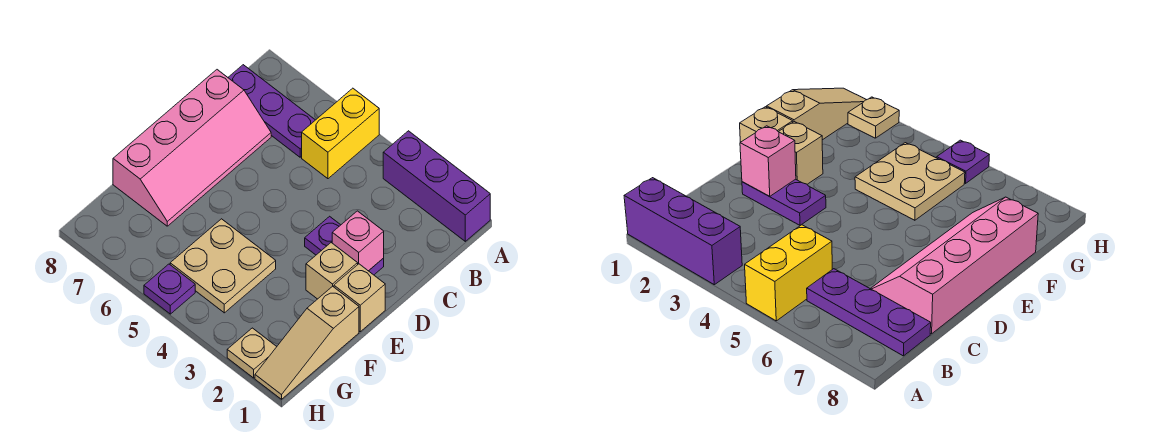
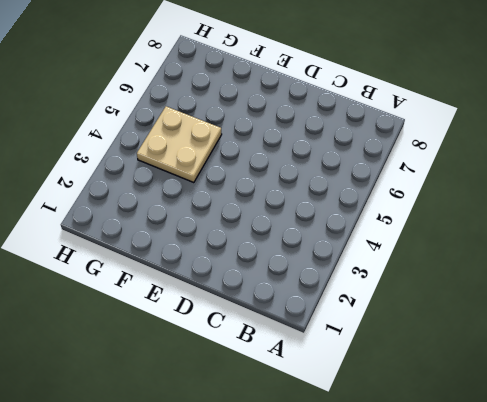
none -> purple brick A1:A3 level 1
none -> yellow brick A5:B5 level 1
none -> purple plate B6:B8 level 1

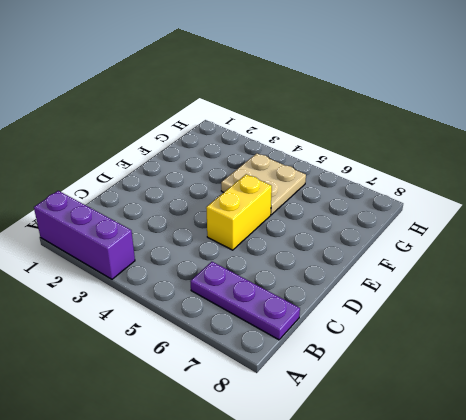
yellow brick D5:E5 level 1 -> yellow brick A5:B5 level 1
none -> pink slope C7:F8 level 1 top 8
none -> purple plate D2:D3 level 1
none -> tan brick E1 level 1

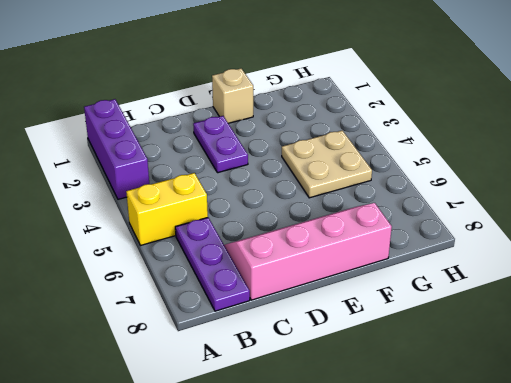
none -> tan brick E2 level 1
none -> tan slope F1:H1 level 1 top F
none -> tan plate H2 level 1

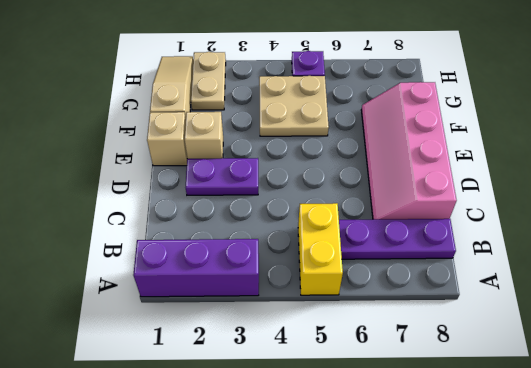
tan plate G2:H2 level 1 -> tan plate H2 level 1
none -> pink brick D2 level 2

